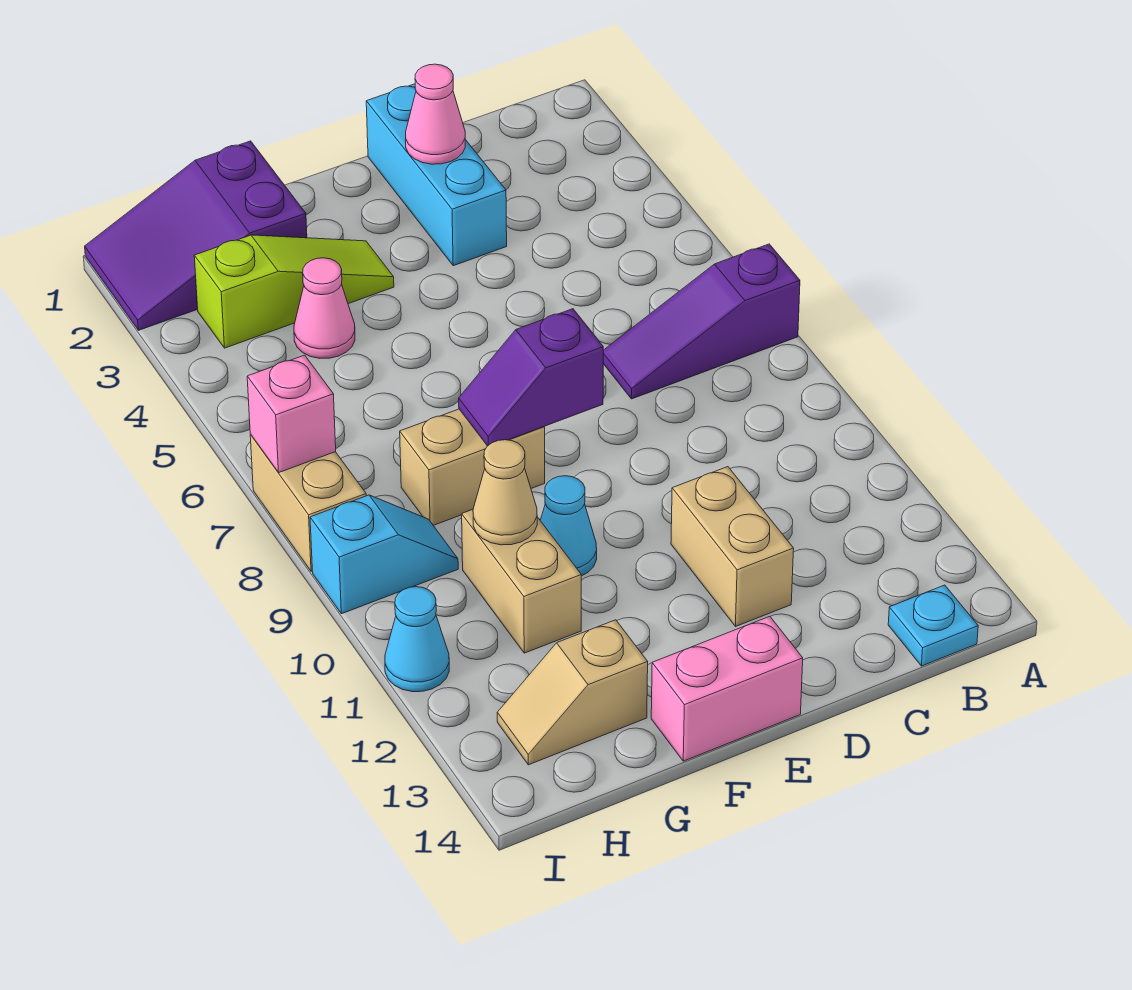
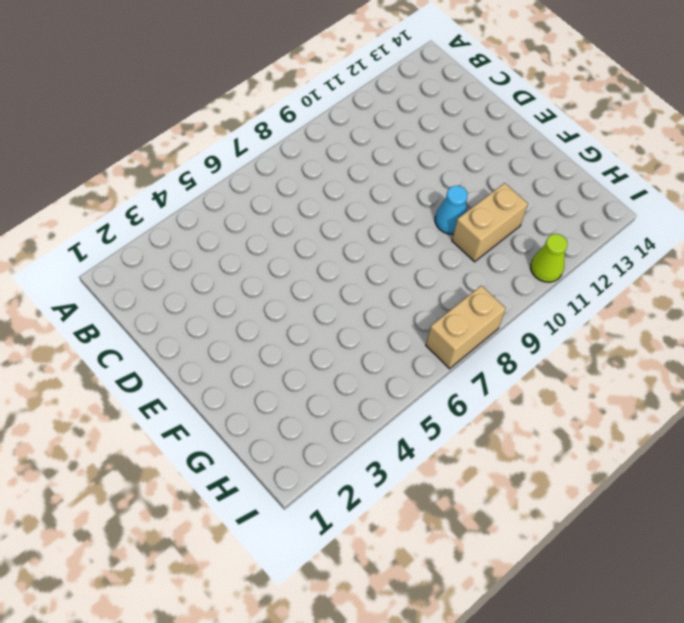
lime cone I11 level 1 -> cyan cone I11 level 1
none -> purple slope A7:C7 level 1 top A
none -> cyan plate B14 level 1
none -> cyan brick D1:D3 level 1

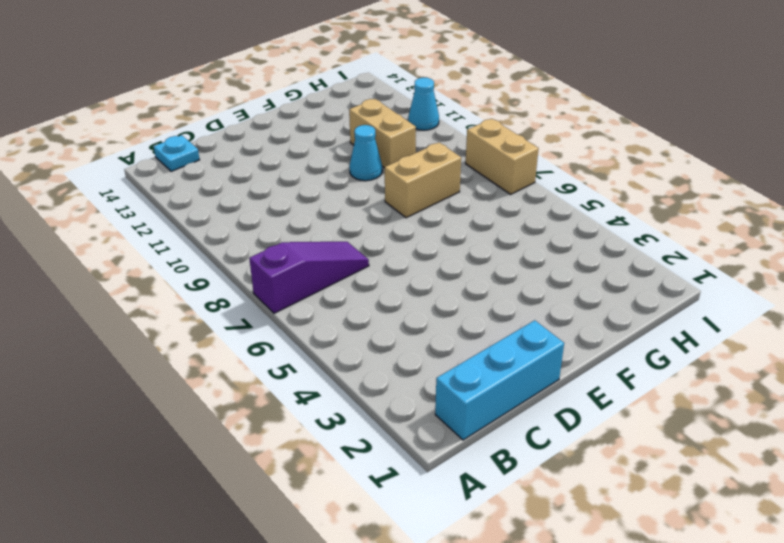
cyan brick B1:D1 level 1 -> cyan brick D1:D3 level 1
none -> tan brick D11:D12 level 1
none -> pink brick E14:F14 level 1
none -> lime slope F3:H3 level 1 top H

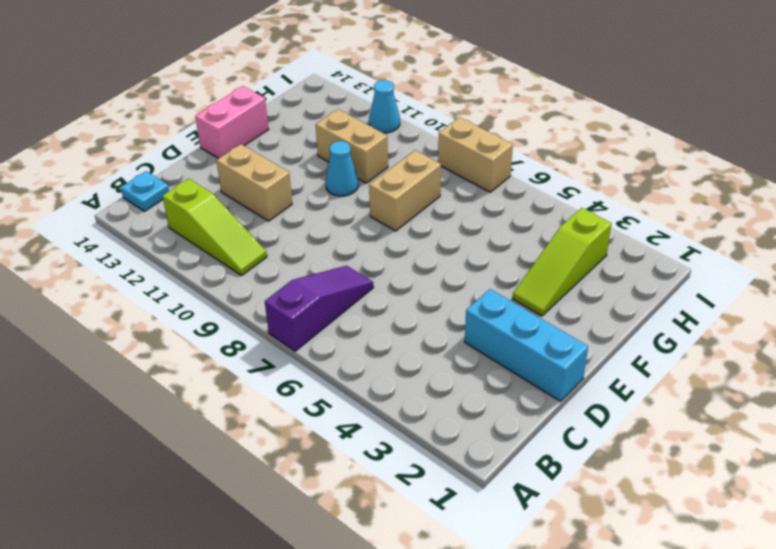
lime slope B10:B12 level 1 top 12 -> none
none -> purple slope G1:I2 level 1 top G
none -> pink cone G4 level 1
none -> tan slope G13:H13 level 1 top G

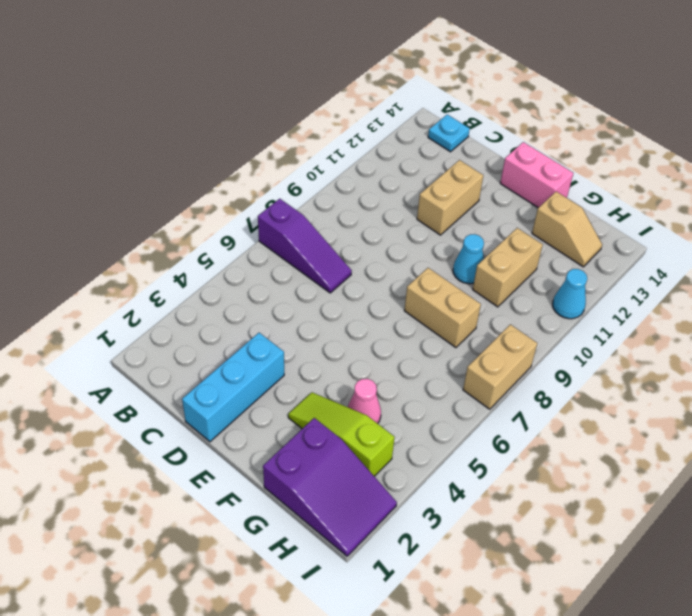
none -> cyan slope H9:I9 level 1 top I
none -> pink cone D2 level 2
none -> purple slope E8:F8 level 2 top E

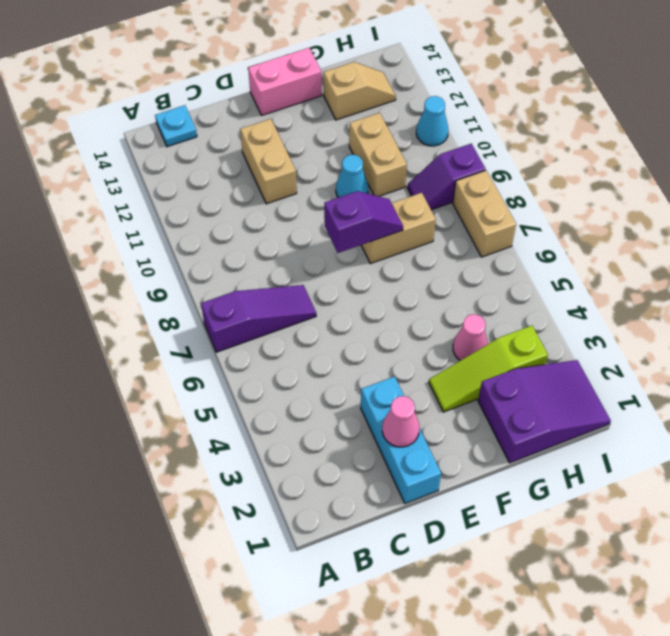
purple slope H9:I9 level 1 top I -> cyan slope H9:I9 level 1 top I
none -> tan cone G10 level 2
none -> pink brick I7 level 2

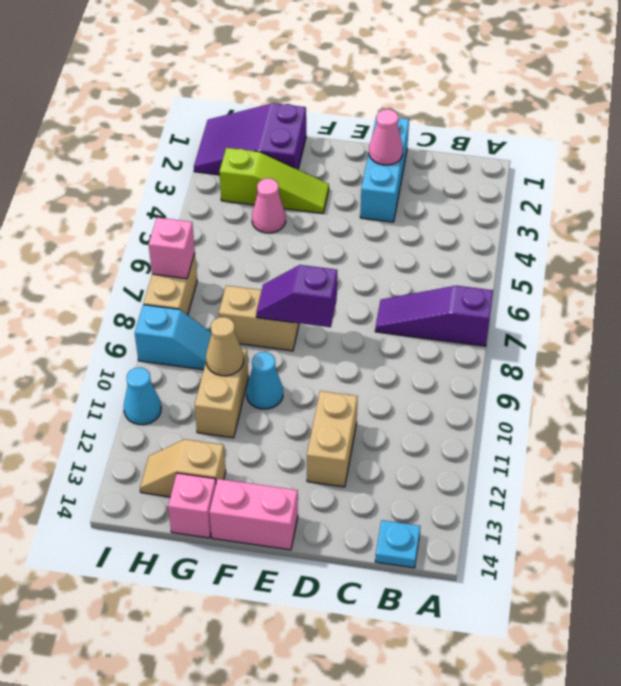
pink brick G14 level 1 -> none

